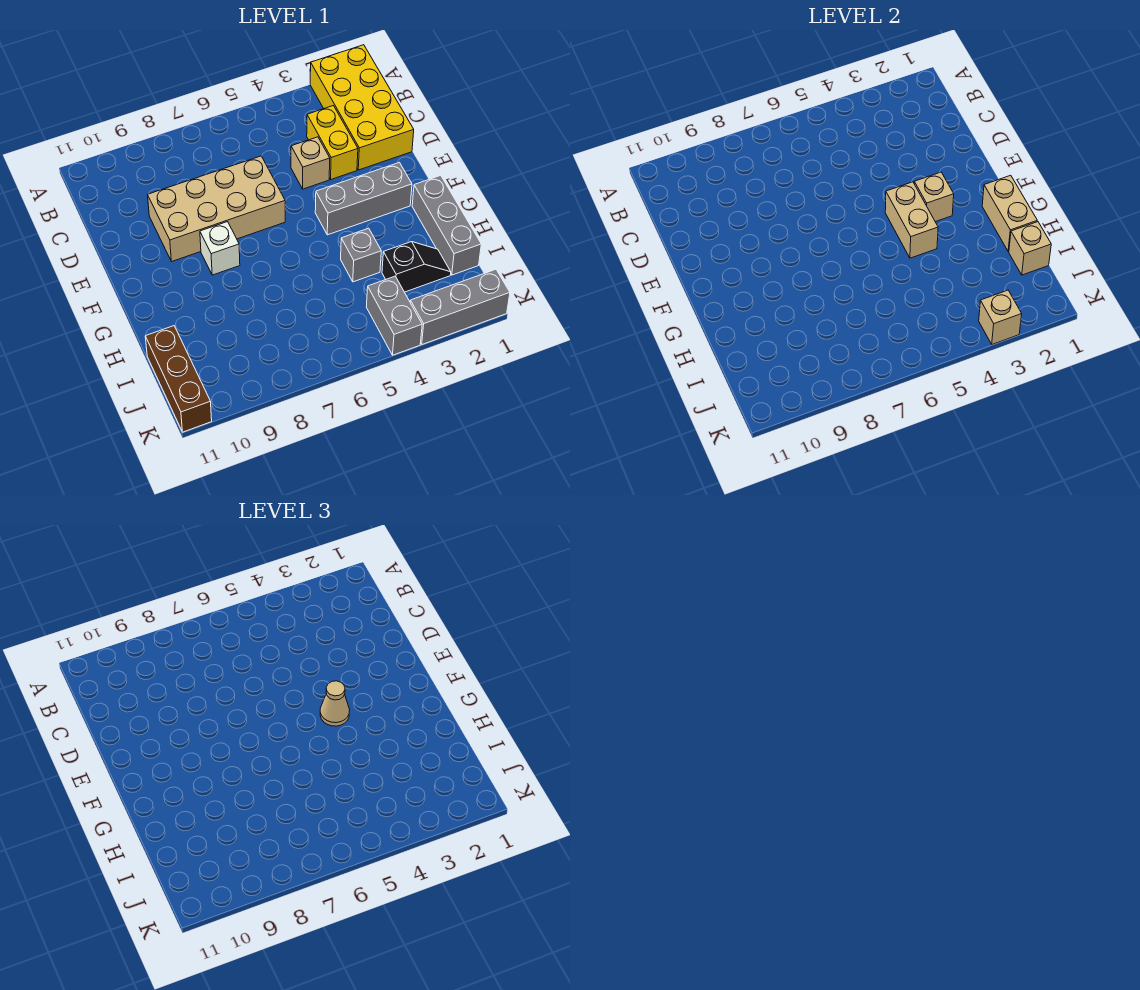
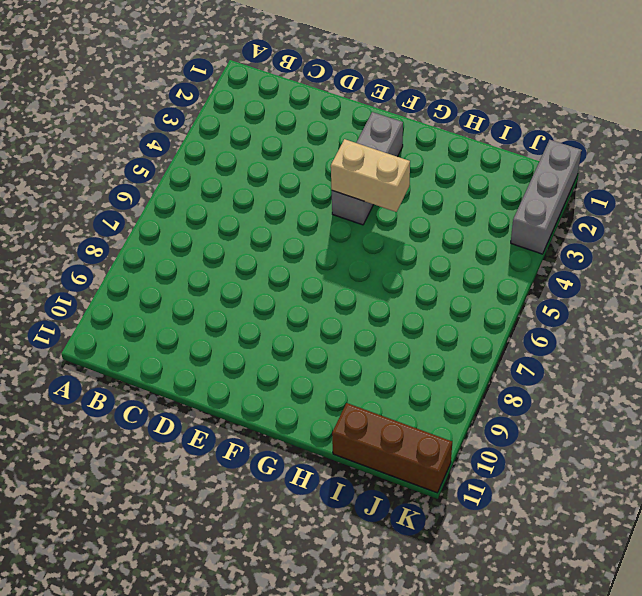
none -> yellow brick A1:D2 level 1
none -> yellow brick C3:D3 level 1
none -> tan brick D4 level 1

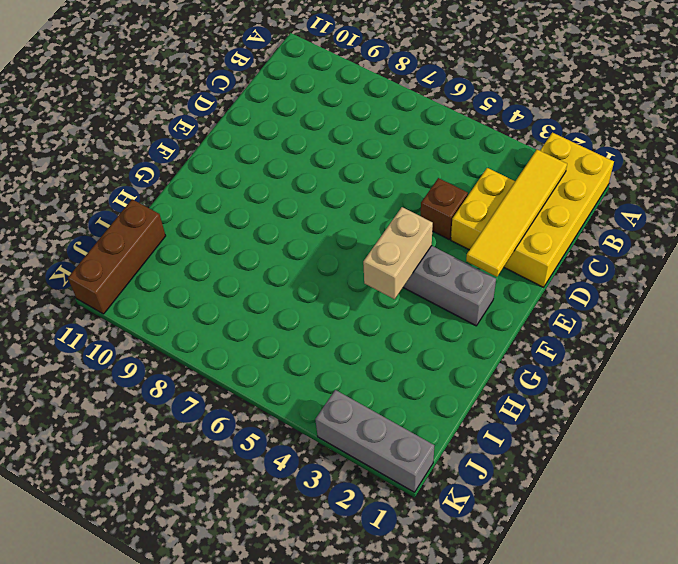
yellow tile B2:E2 level 2 -> none
brown brick D4 level 1 -> tan brick D4 level 1
none -> tan brick D6:E9 level 1
none -> white brick F8 level 1
none -> grey brick G1:I1 level 1

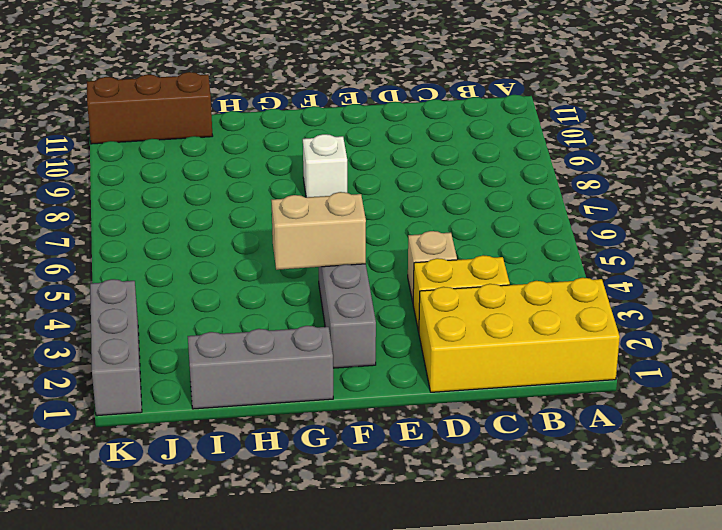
none -> tan brick D6:E9 level 1
none -> grey brick H4 level 1
none -> black slope I2:I3 level 1 top 3

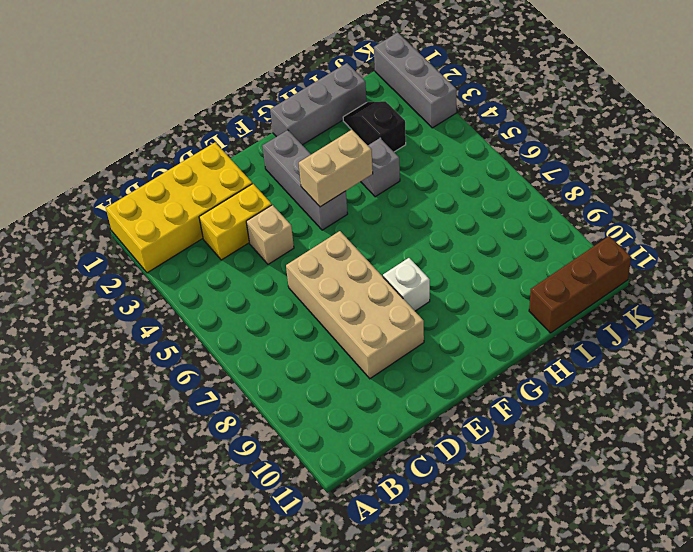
none -> grey brick J4:K4 level 1
none -> tan brick F3 level 2
none -> tan brick G1:H1 level 2

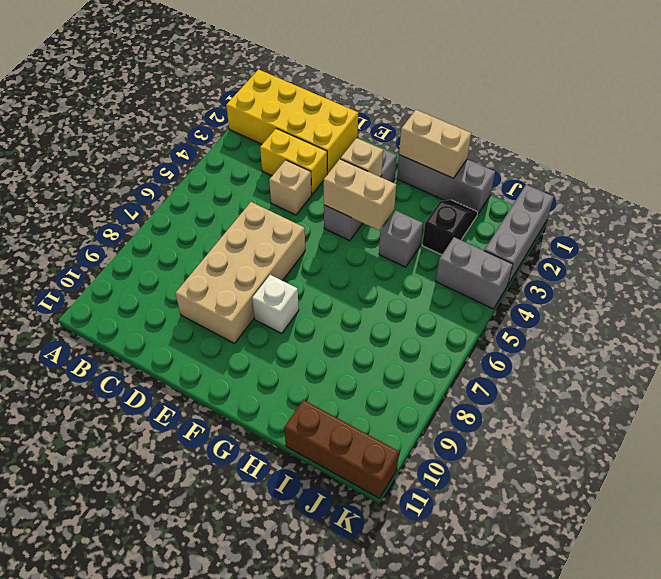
none -> tan brick I1 level 2
none -> tan brick K3 level 2
none -> tan cone F4 level 3

